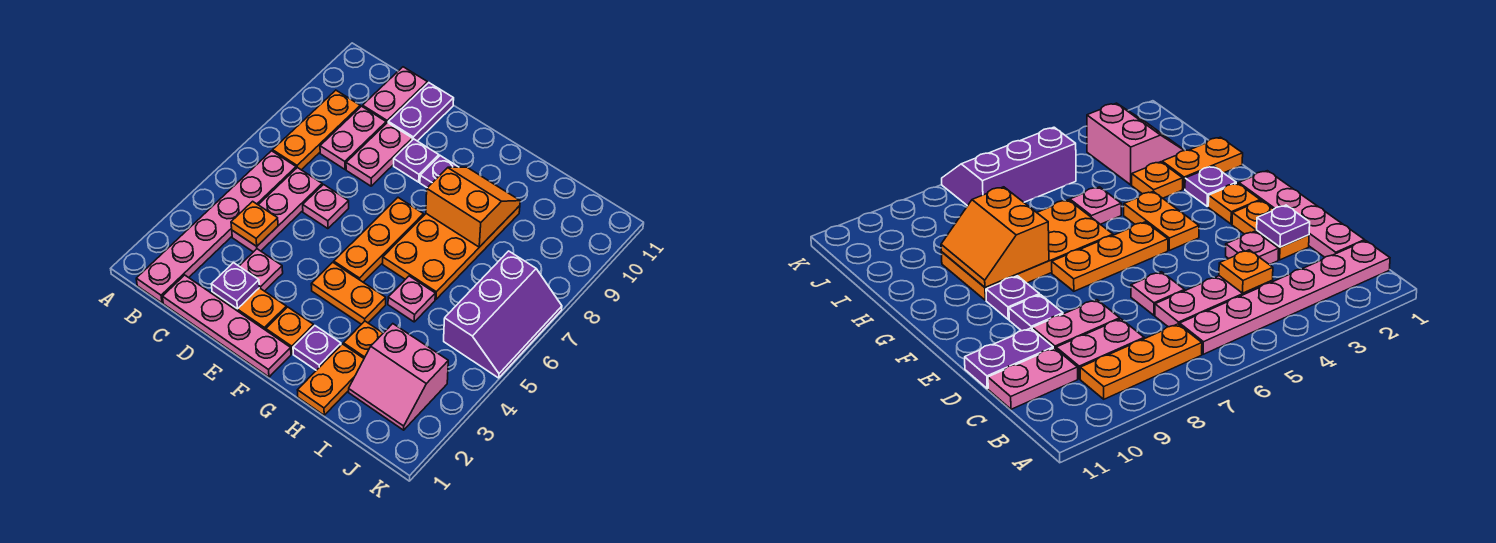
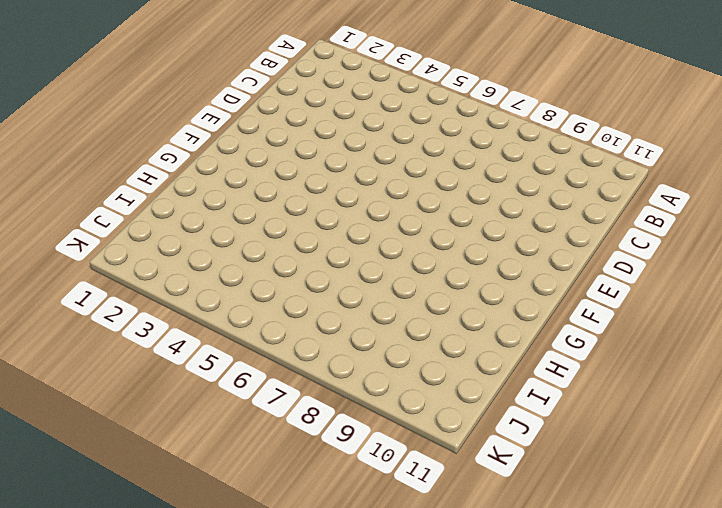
none -> pink plate B1:B6 level 1
none -> orange plate B7:B9 level 1
none -> pink plate C1:F1 level 1

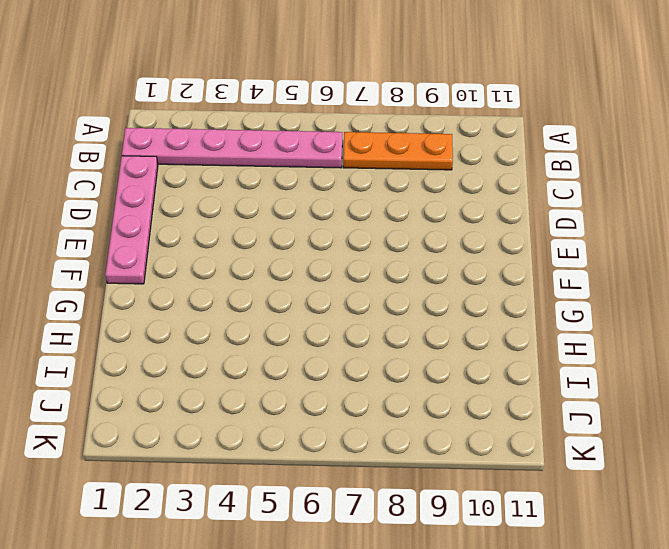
none -> pink plate C4:C6 level 1
none -> pink plate C8:C9 level 1
none -> pink plate C10:C11 level 1

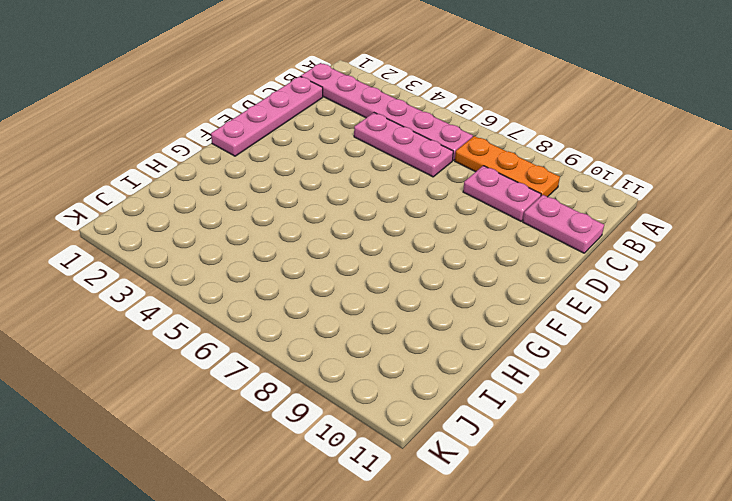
none -> orange plate D2:E2 level 1
none -> pink plate D3 level 1
none -> pink plate D6 level 1

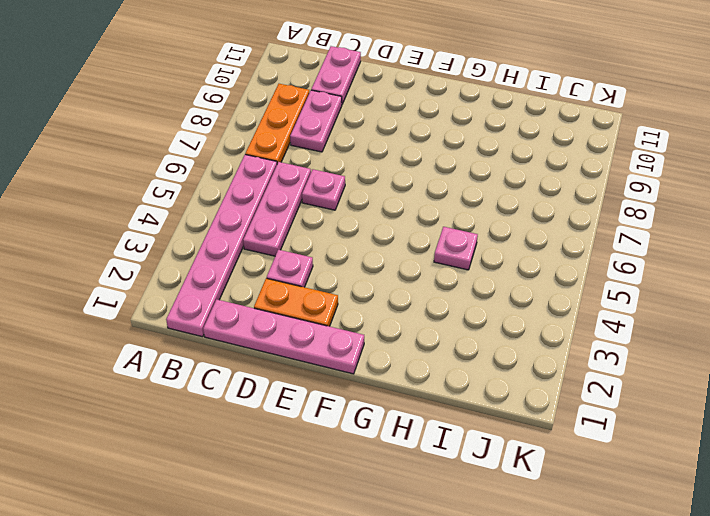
none -> pink plate D8:D9 level 1
none -> purple plate D10:D11 level 1
none -> purple plate E9 level 1

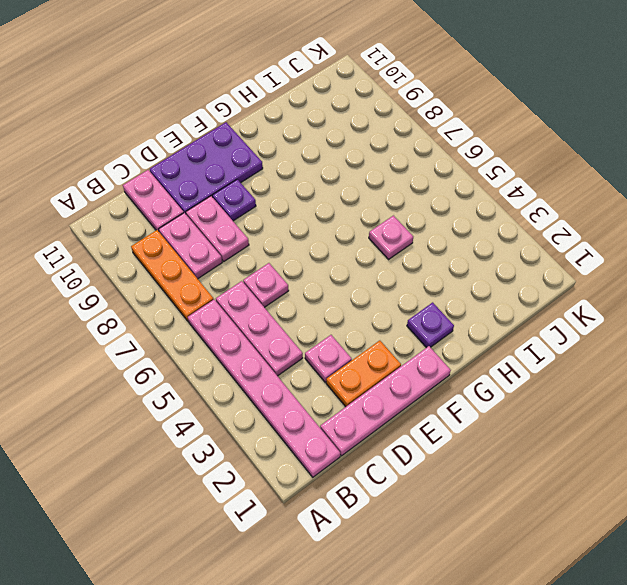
purple plate D10:F11 level 1 -> purple plate D10:D11 level 1
none -> orange plate F2 level 1
none -> orange plate F4:G4 level 1
none -> orange plate F5:F7 level 1

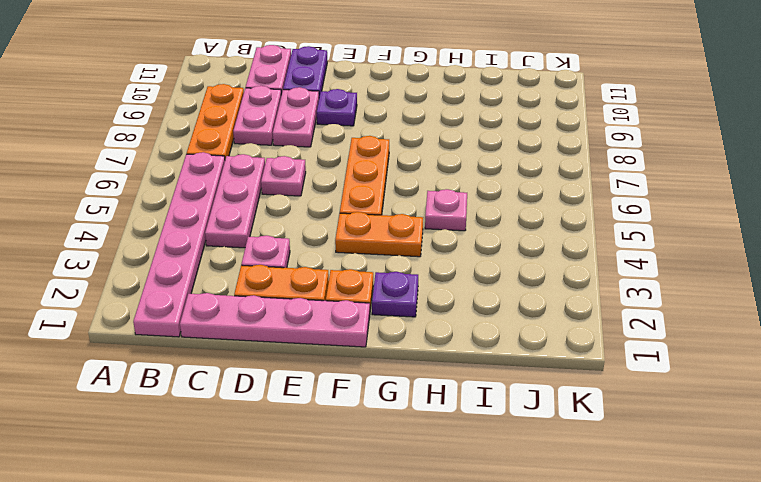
none -> purple plate F9 level 1
none -> orange plate G6:H9 level 1
none -> orange plate H1:H2 level 1

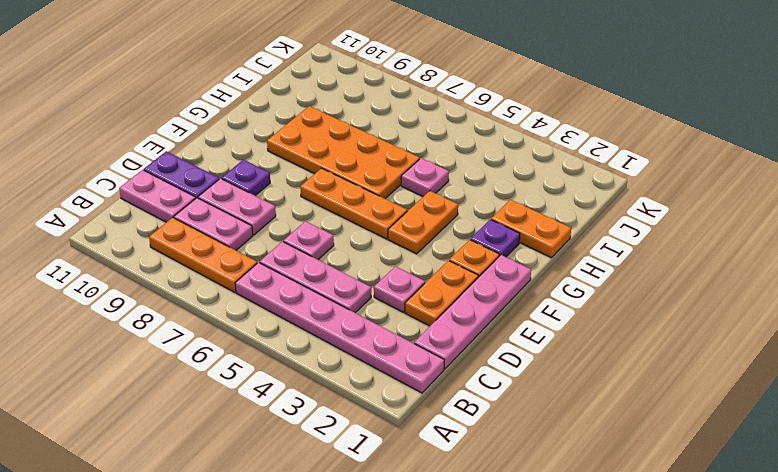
none -> purple plate F9 level 1
none -> orange plate H3 level 1
none -> pink slope I2:J3 level 1 top 3

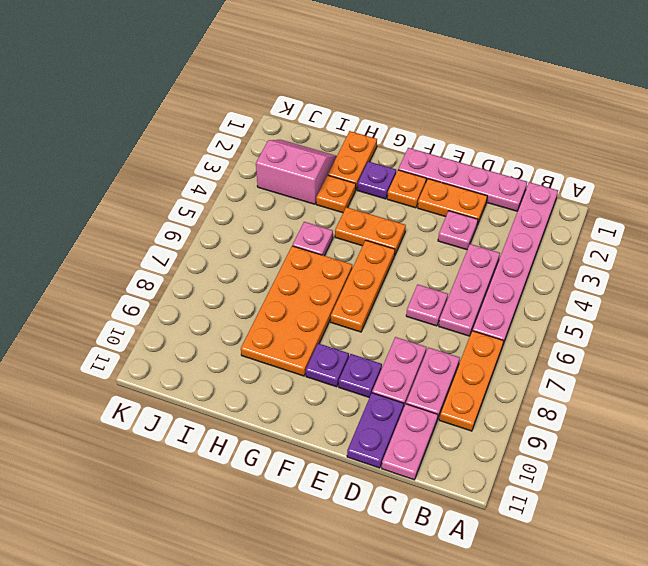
none -> purple slope J5:K7 level 1 top J
none -> orange plate C4 level 2
none -> purple plate D2 level 2

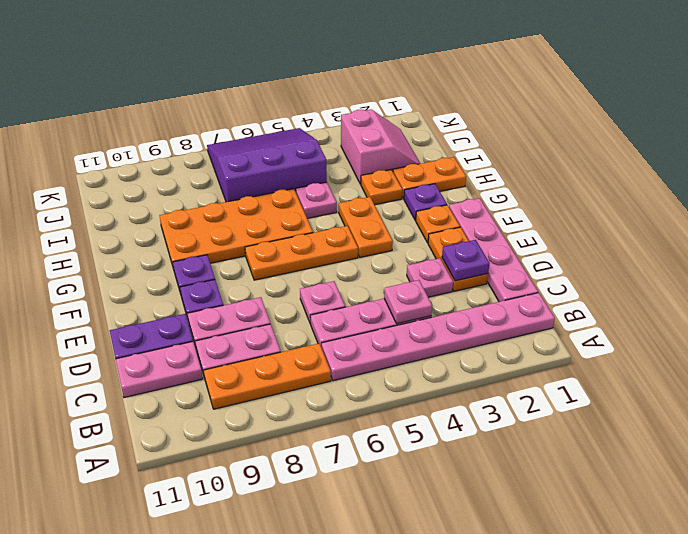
pink plate C4 level 2 -> orange plate C4 level 2
purple slope I5:K7 level 1 top I -> purple slope J5:K7 level 1 top J
none -> orange slope G8:H9 level 2 top 8

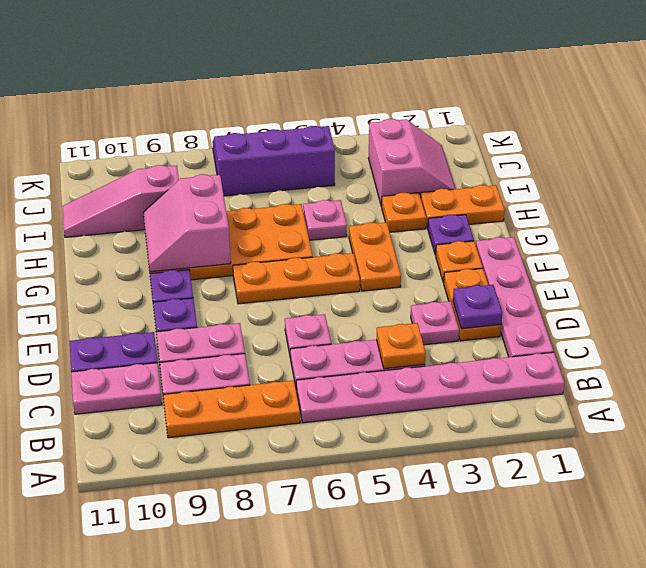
pink slope G8:H9 level 2 top 8 -> orange slope G8:H9 level 2 top 8
pink slope I9:I11 level 1 top 9 -> none

